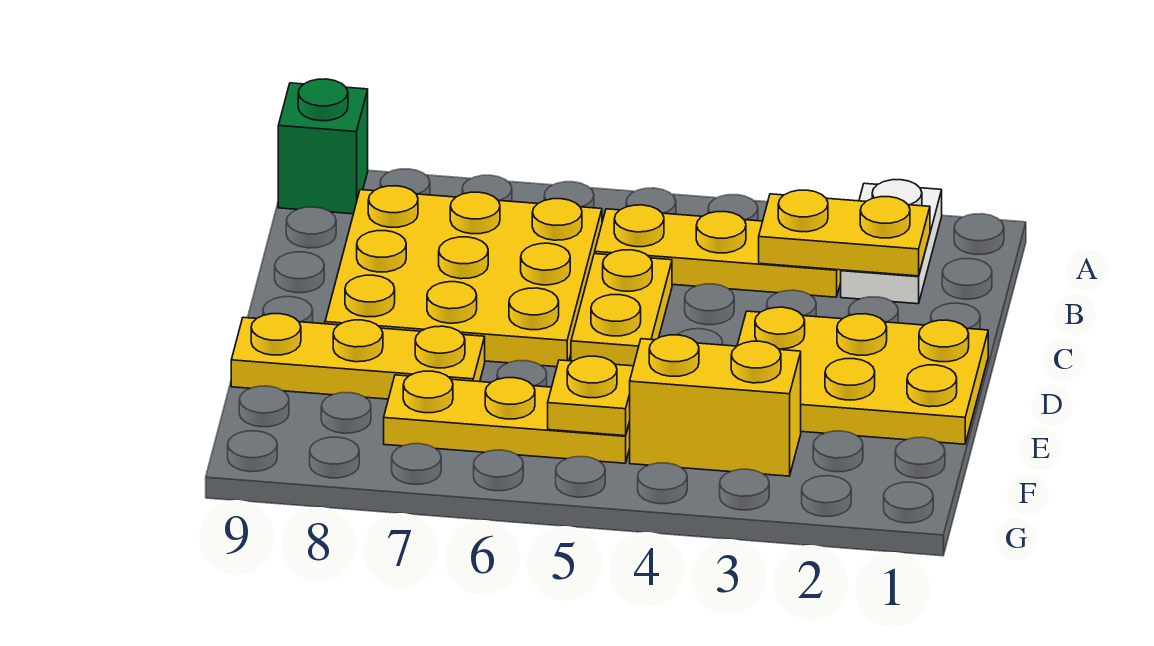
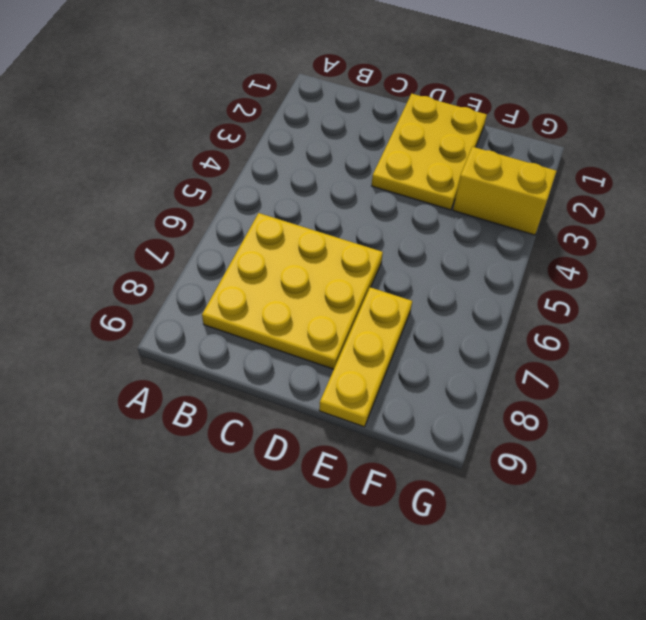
yellow brick F3:G3 level 1 -> yellow brick F3:F4 level 1
none -> white plate A2:B2 level 1
none -> green brick A9 level 1

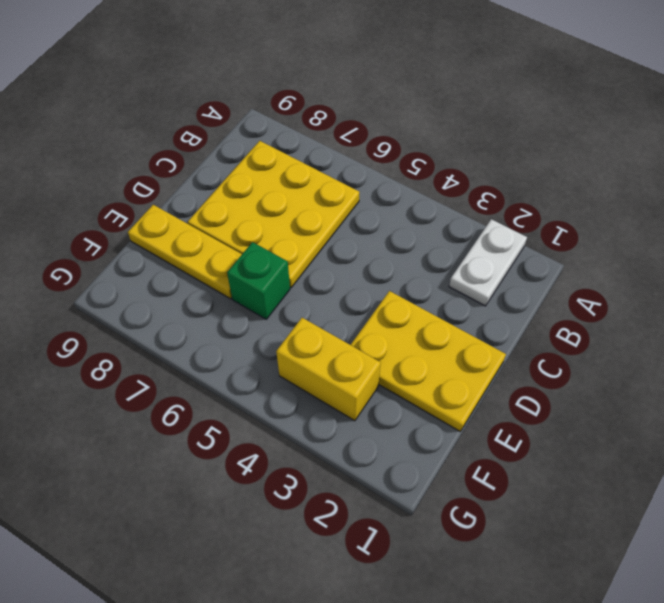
green brick E6 level 1 -> green brick A9 level 1
none -> yellow plate B3:B5 level 1
none -> yellow plate C5:D5 level 1

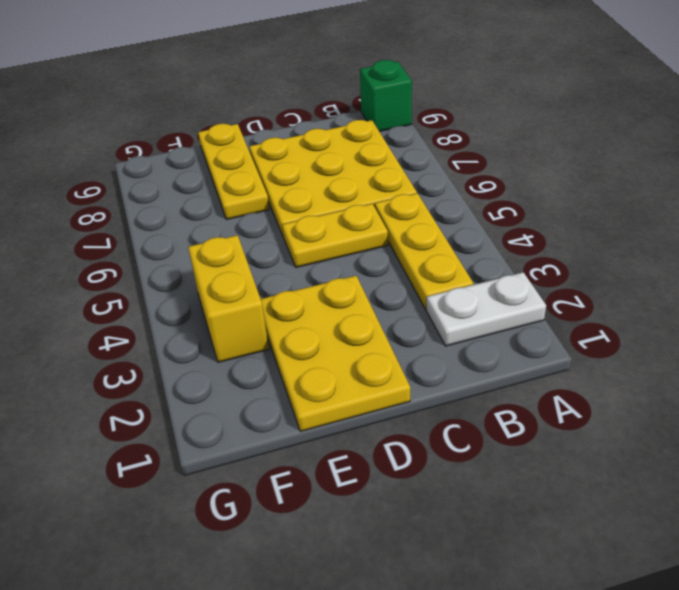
none -> yellow plate F5:F7 level 1
none -> yellow plate B2:B3 level 2

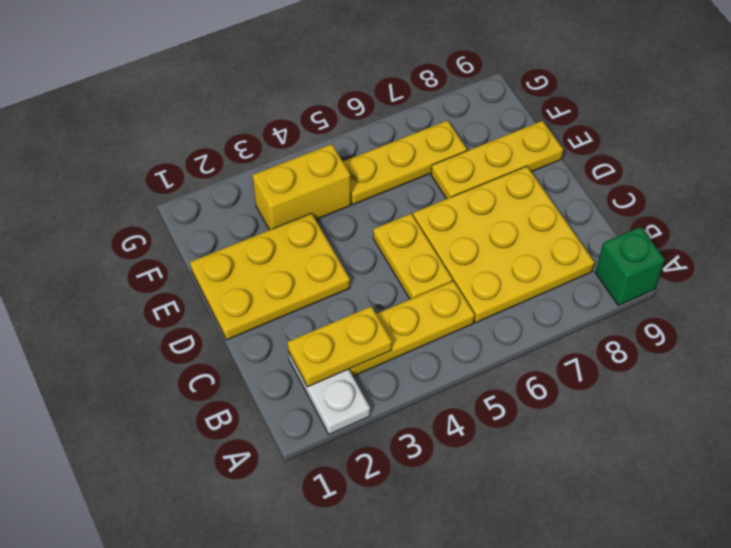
none -> yellow plate F5 level 2

